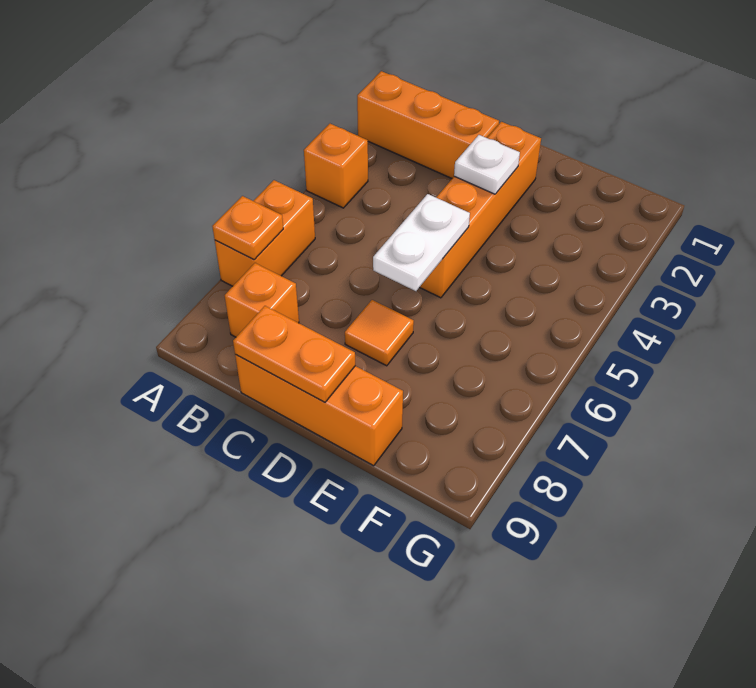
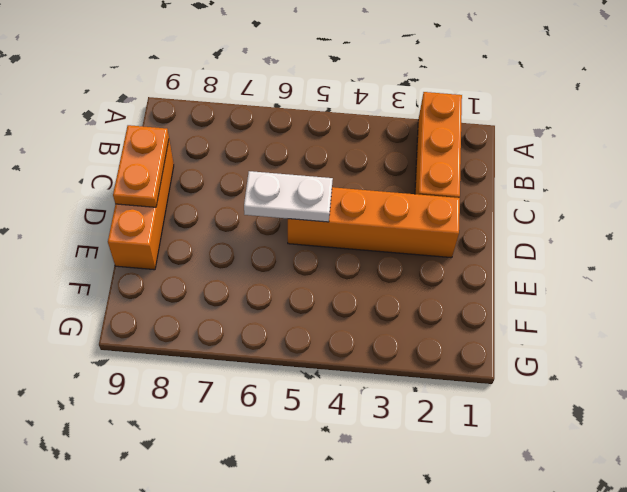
none -> orange brick A4 level 1
none -> orange brick A6:A7 level 1

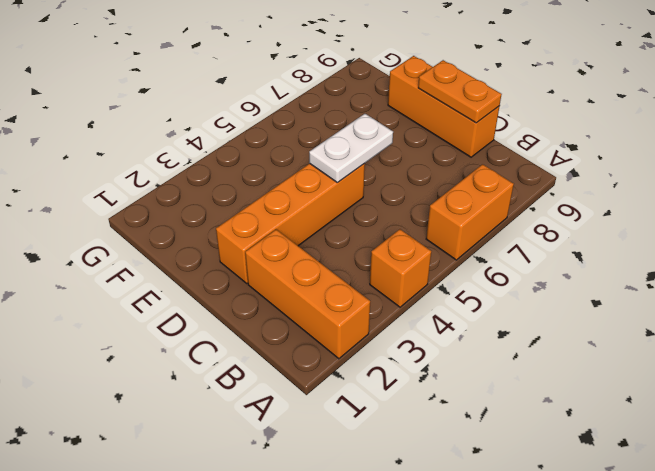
none -> orange brick B8 level 1
none -> orange tile D7 level 1

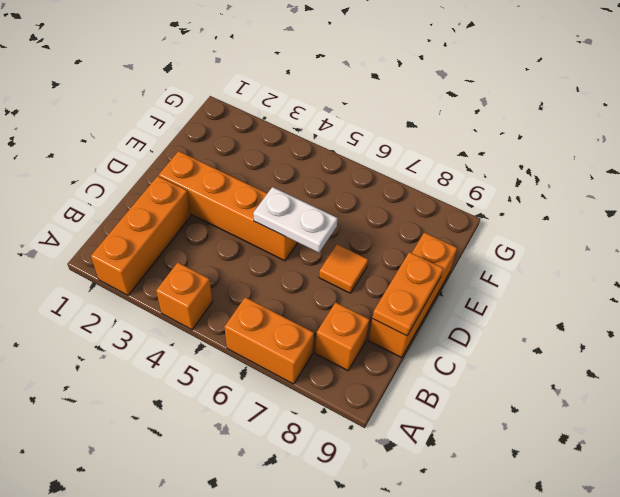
none -> orange plate A7 level 2
none -> white plate D3 level 2

